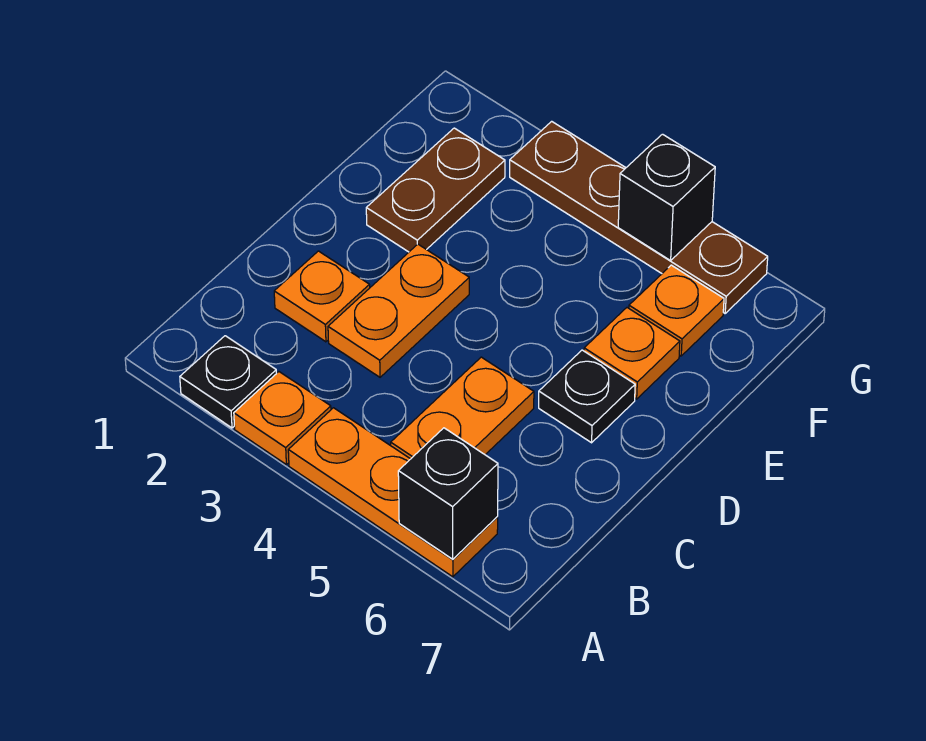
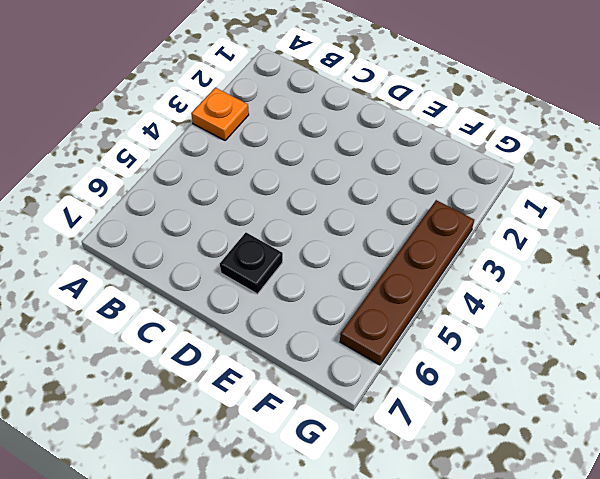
none -> black plate A2 level 1
none -> orange plate A4:A6 level 1
none -> orange plate B5:C5 level 1

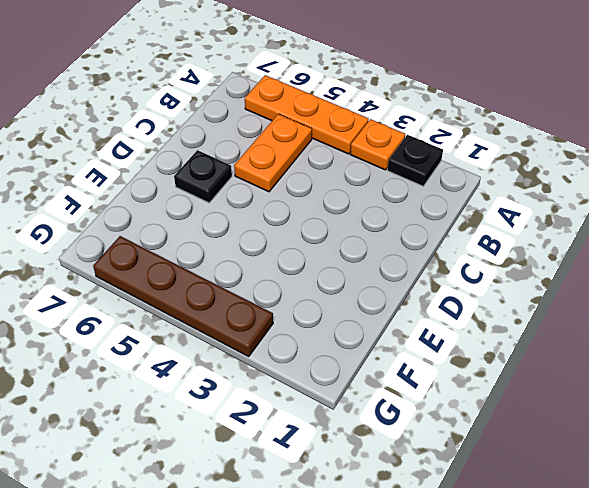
none -> orange plate C2 level 1
none -> orange plate C3:D3 level 1
none -> brown plate E2:F2 level 1

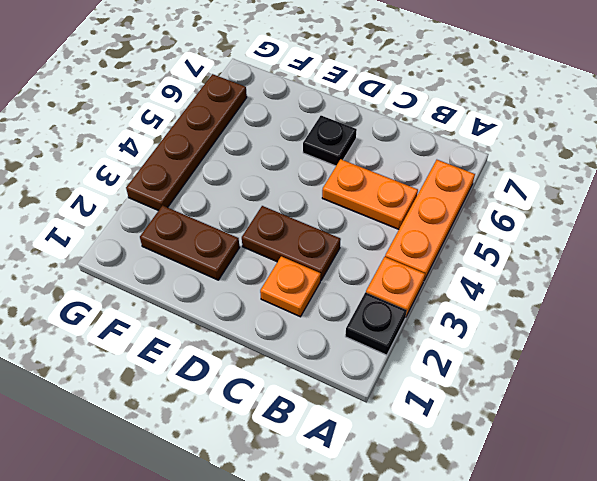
brown plate C3:D3 level 1 -> orange plate C3:D3 level 1
none -> orange plate E6 level 1
none -> orange plate F6 level 1
none -> black brick A6 level 2

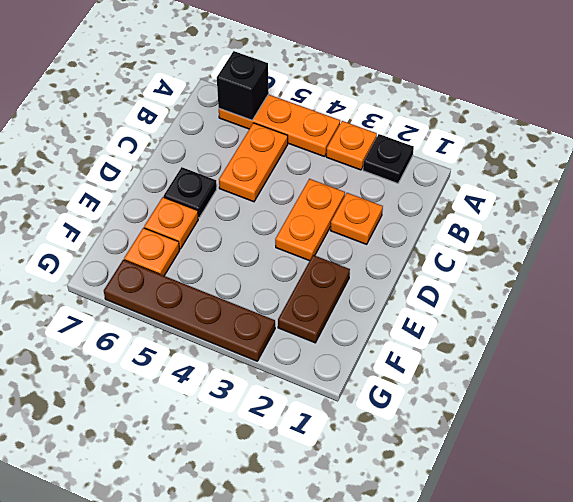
none -> black brick G5 level 2

